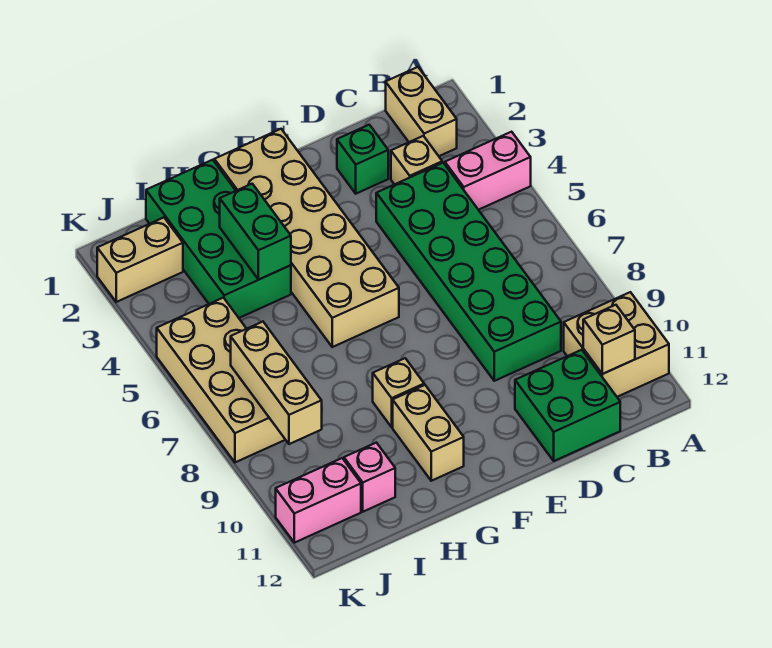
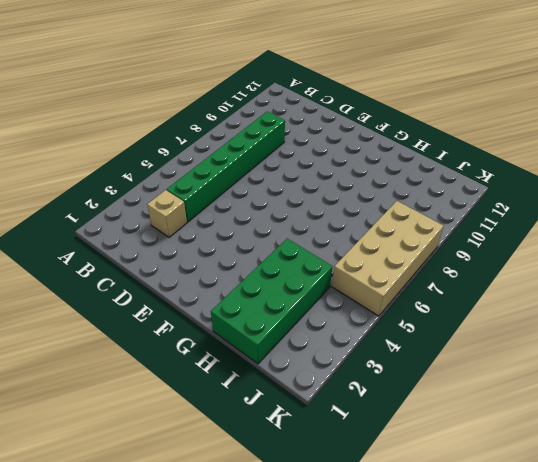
green brick C4:C9 level 1 -> green brick C4:D9 level 1
none -> pink brick A4:B4 level 1
none -> tan brick A10:B11 level 1
none -> tan brick B1:B2 level 1

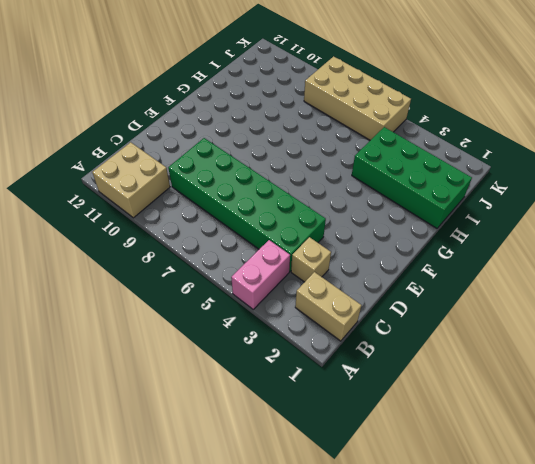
none -> green brick C11:D12 level 1
none -> green brick D2 level 1
none -> tan brick F1:G6 level 1

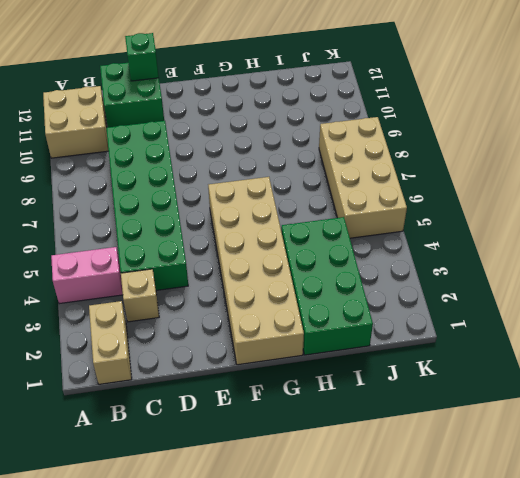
green brick D12 level 2 -> green brick D2 level 1
none -> tan brick G9 level 1
none -> tan brick G10:G11 level 1
none -> pink brick I11 level 1

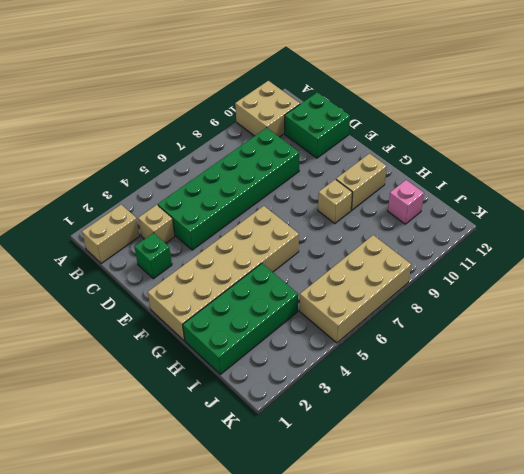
none -> pink brick A4:B4 level 1
none -> tan brick J2:K2 level 1
none -> pink brick J11:K11 level 1

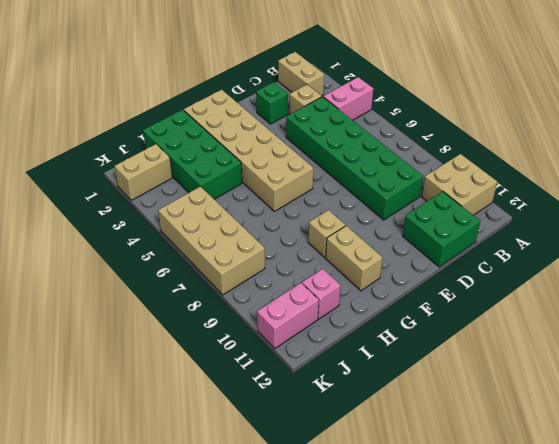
none -> tan brick B11 level 2
none -> green brick H3:H4 level 2
none -> tan brick J7:J9 level 2

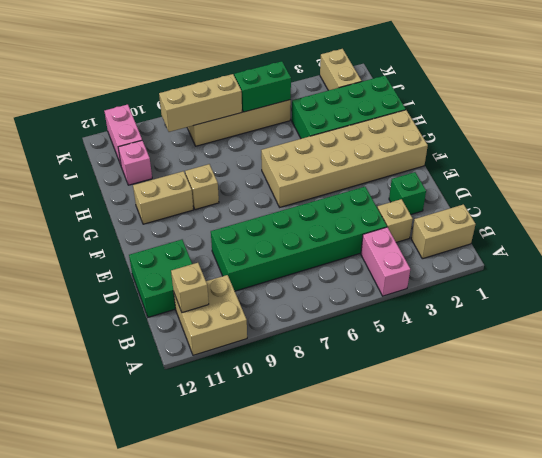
green brick J5:J6 level 2 -> green brick H3:H4 level 2

